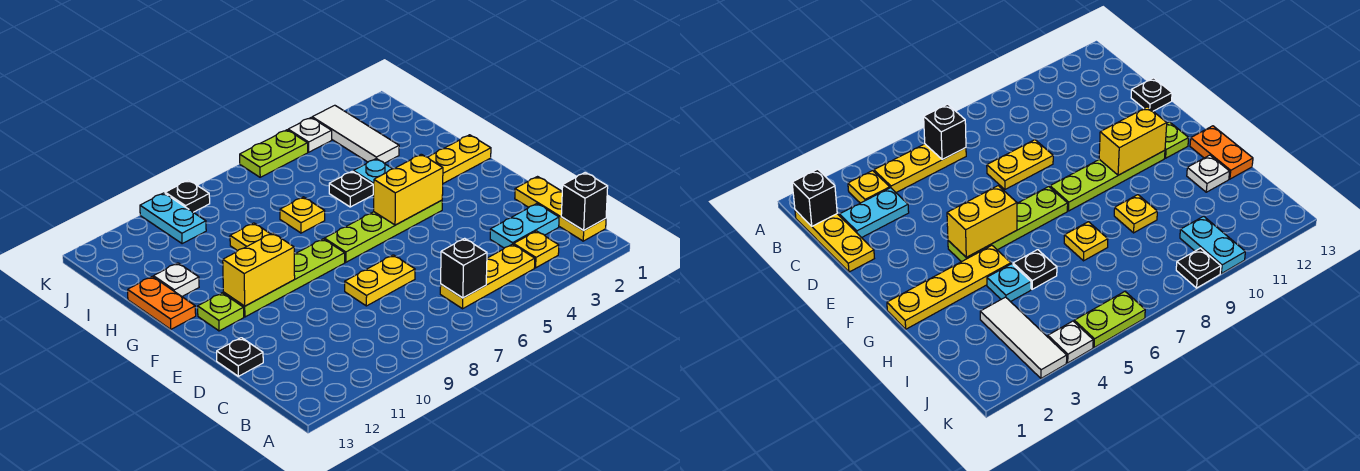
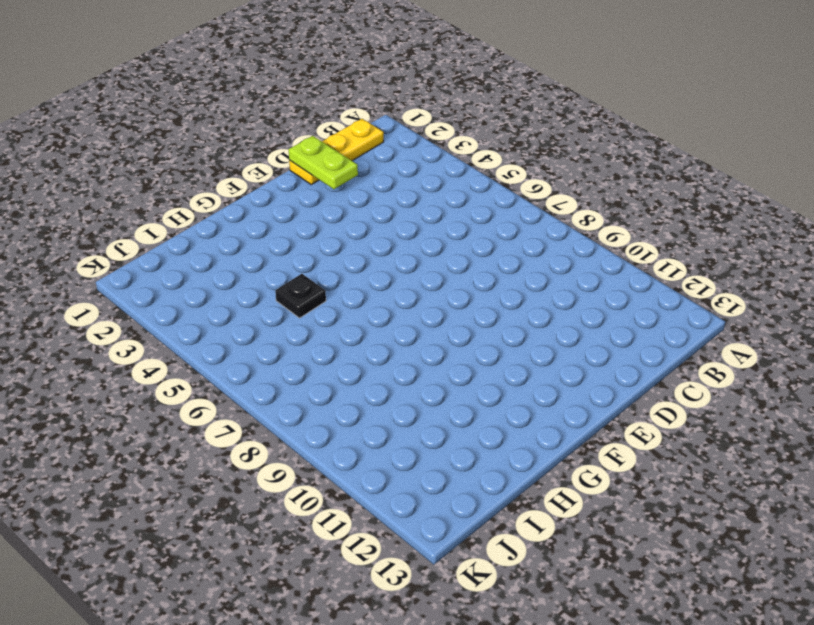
lime plate D1:D2 level 2 -> lime plate K5:K6 level 1
none -> yellow plate B3 level 1
none -> yellow plate B4:B6 level 1
none -> cyan plate C2:C3 level 1

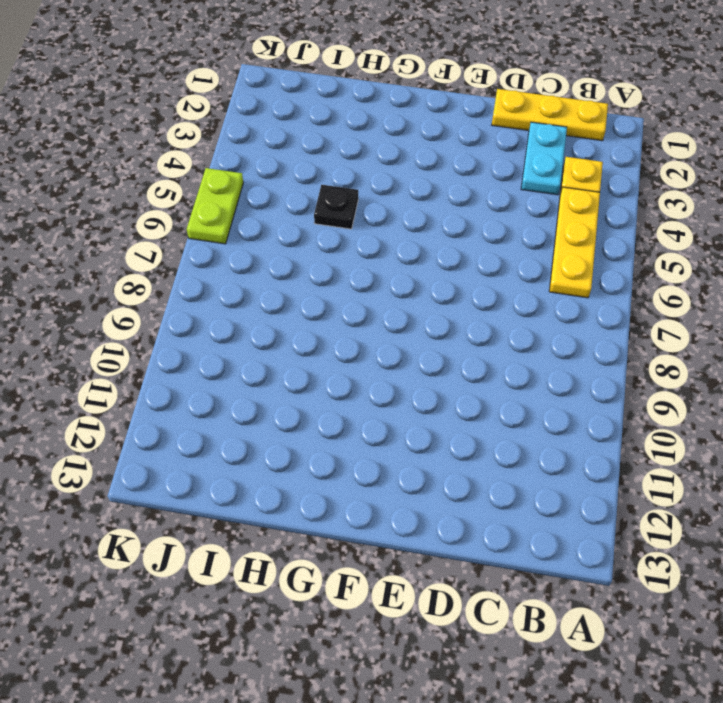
none -> yellow plate D7:D8 level 1
none -> black plate D13 level 1
none -> lime plate F4:F7 level 1

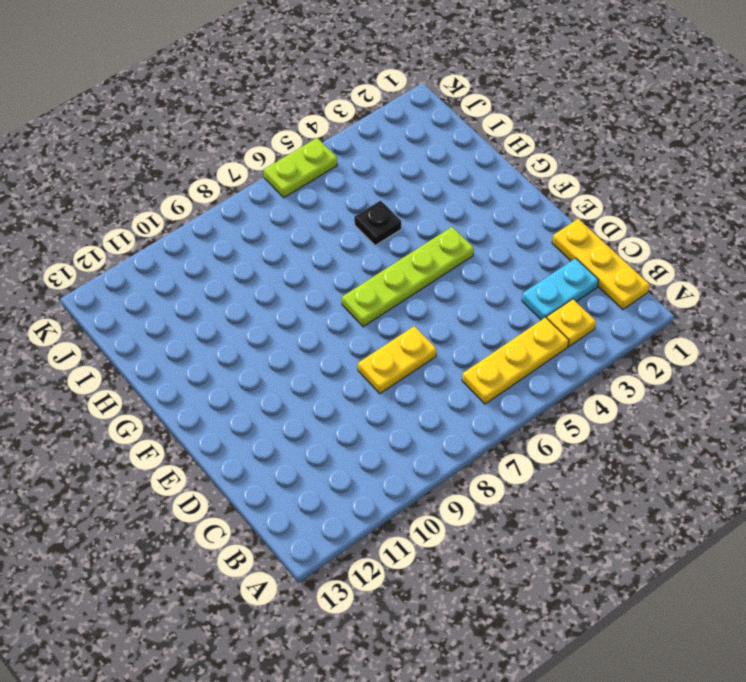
none -> black plate D13 level 1
none -> lime plate F8:F11 level 1
none -> lime plate F12 level 1

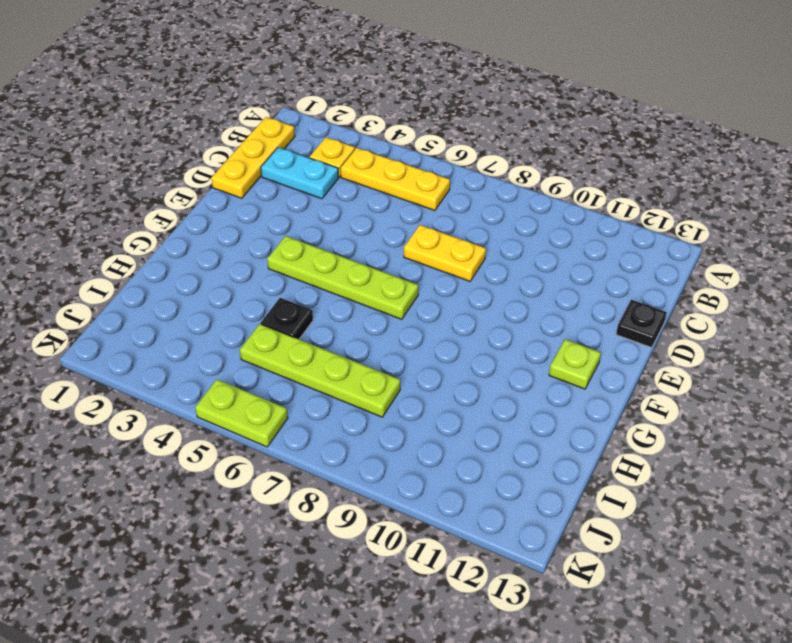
lime plate I5:I8 level 1 -> lime plate F8:F11 level 1
none -> yellow plate G1:G4 level 1
none -> orange plate G13:H13 level 1
none -> cyan plate H4 level 1

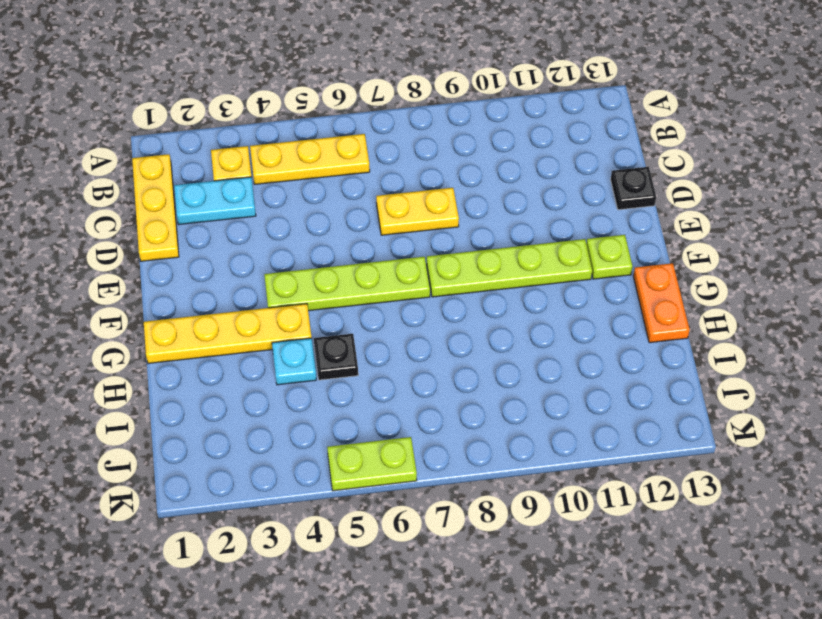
none -> yellow plate H7 level 1
none -> yellow plate H9 level 1
none -> white plate H12 level 1

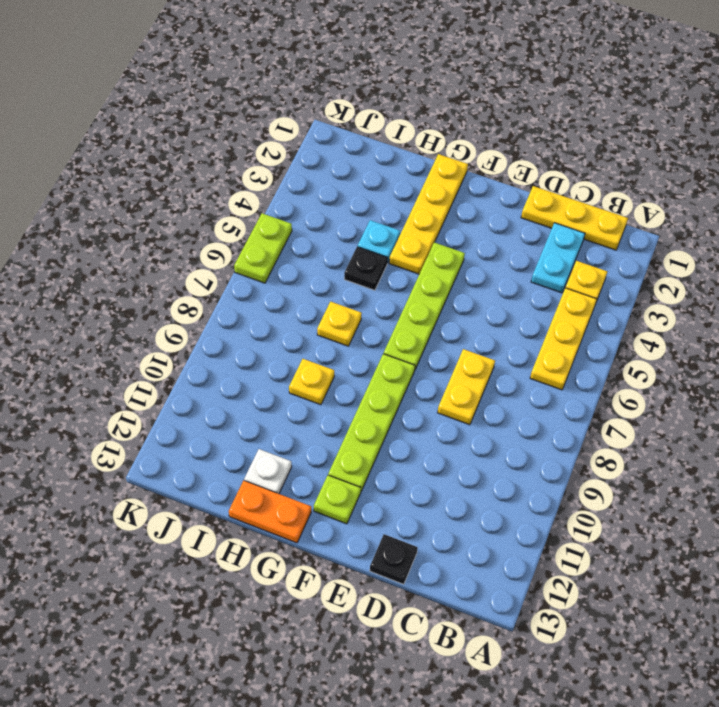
none -> white tile I3:K3 level 1
none -> cyan plate J10:K10 level 1
none -> white plate K4 level 1

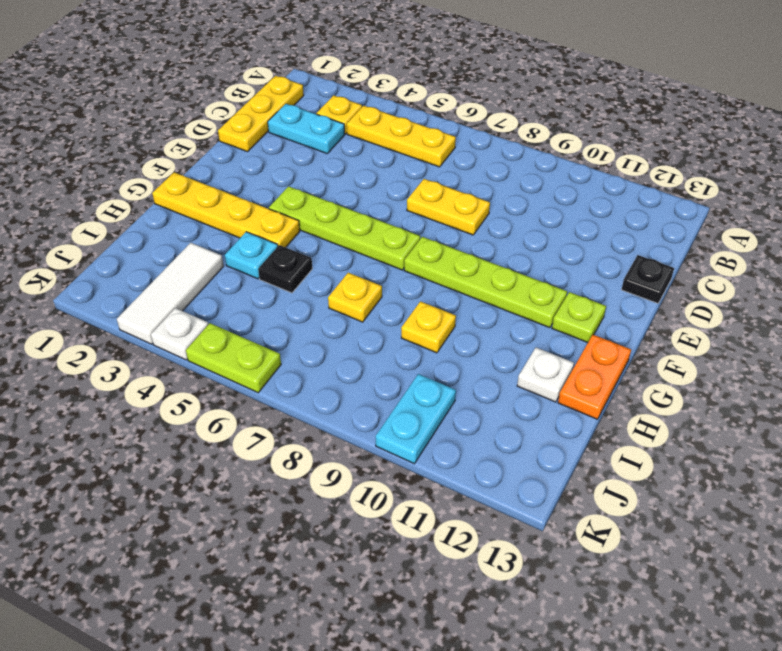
none -> black plate K9 level 1
none -> black brick B1 level 2
none -> black brick B6 level 2

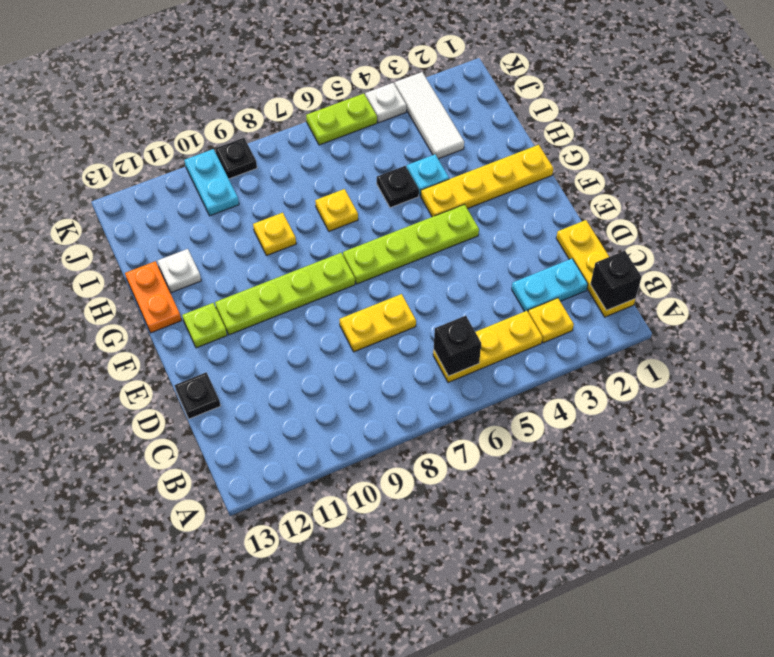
none -> yellow brick F4:F5 level 2
none -> yellow brick F10:F11 level 2

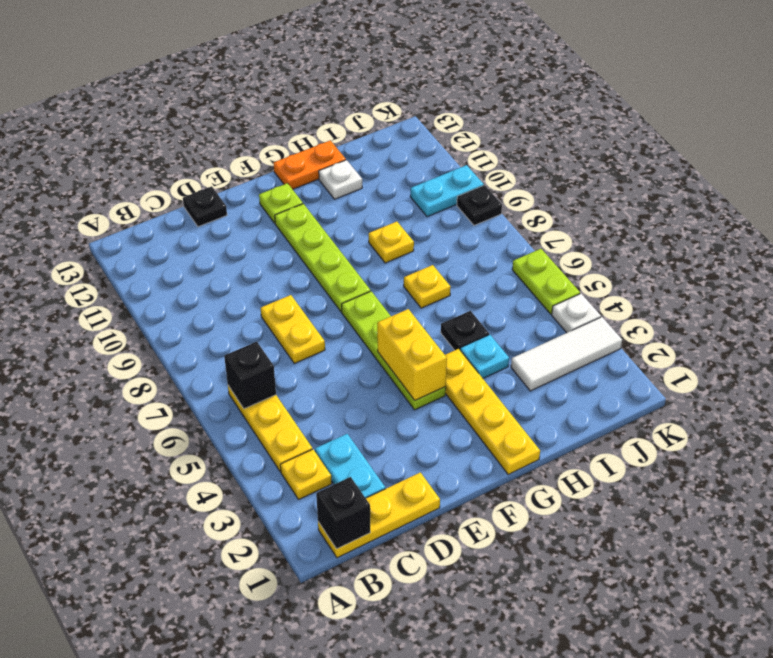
none -> yellow brick F10:F11 level 2

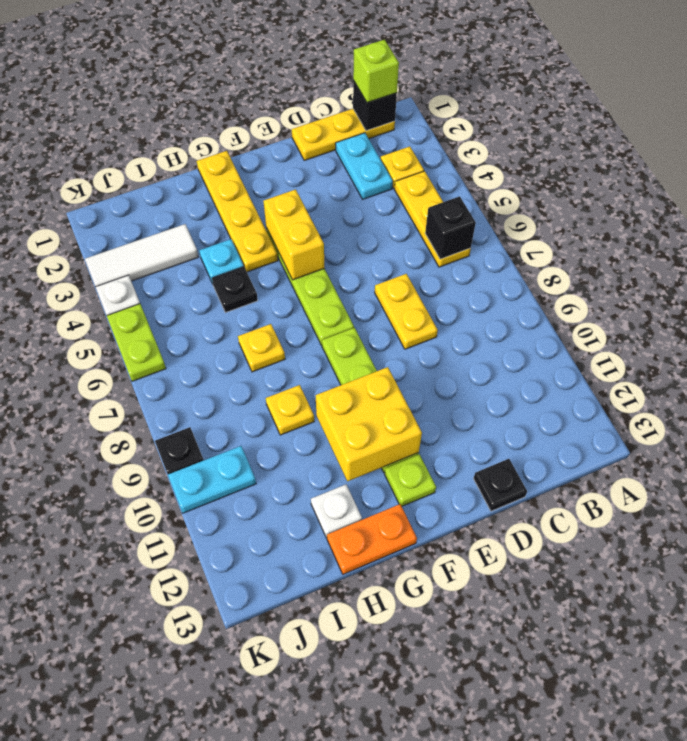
lime brick B1 level 3 -> none
yellow brick F10:G11 level 2 -> yellow brick F10:F11 level 2

